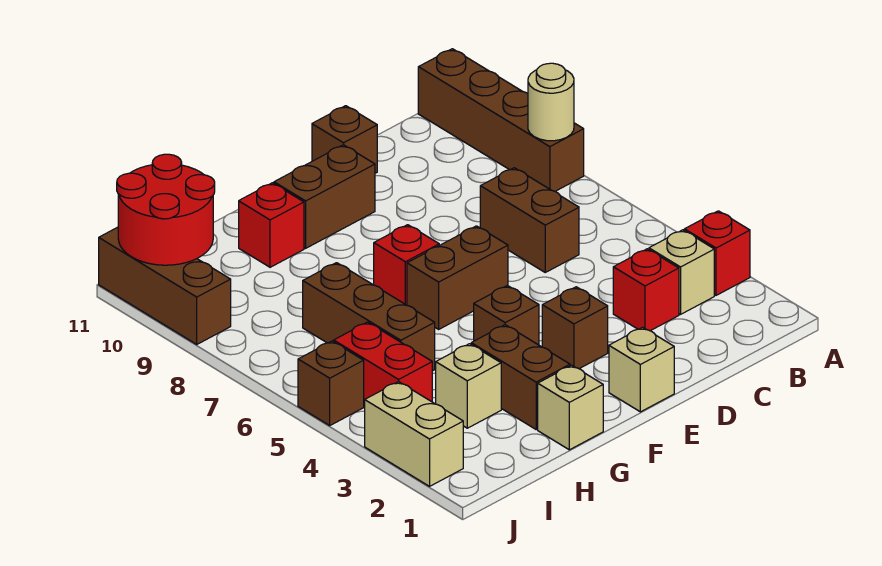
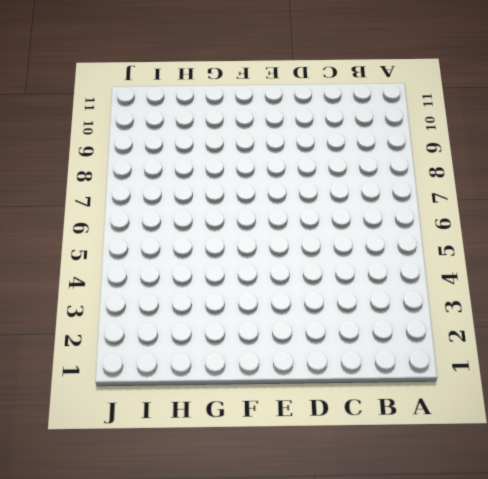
none -> red brick A3 level 1
none -> brown brick A8:A11 level 1
none -> tan brick B3 level 1

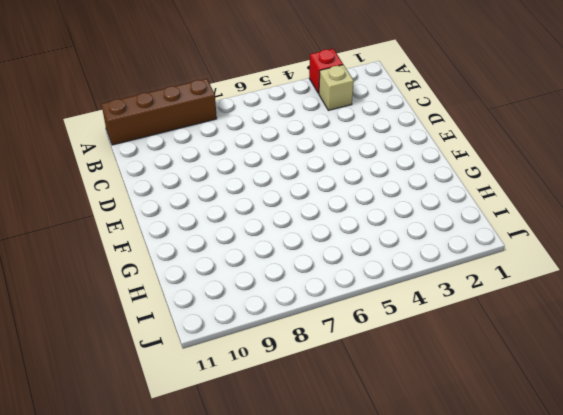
none -> red brick C3 level 1
none -> brown brick C6:C7 level 1
none -> brown brick D11 level 1

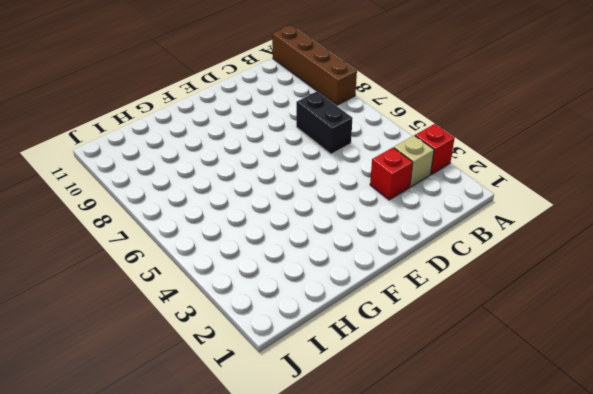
black brick C6:C7 level 1 -> brown brick C6:C7 level 1
none -> brown brick D11 level 1
none -> tan brick E1 level 1
none -> brown brick E3 level 1

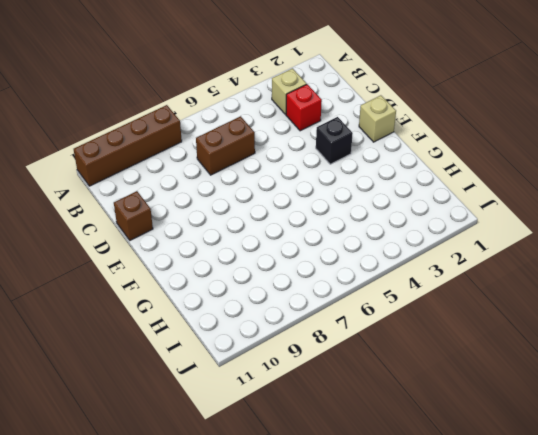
black brick E3 level 1 -> brown brick E3 level 1
none -> red brick A3 level 1
none -> brown brick E6:F6 level 1
none -> brown brick E10:F10 level 1

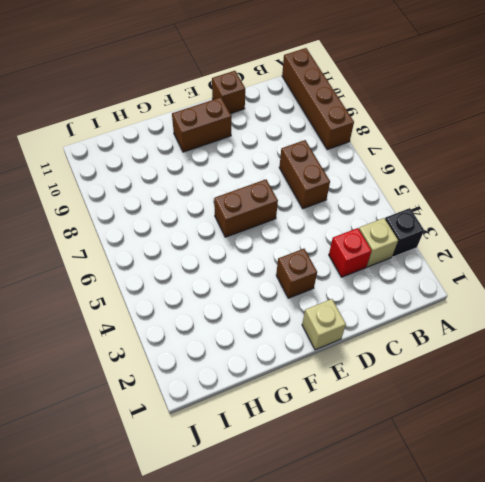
black brick A3 level 1 -> red brick A3 level 1
none -> brown brick F4 level 1
none -> red brick F7 level 1
none -> tan brick G1 level 1

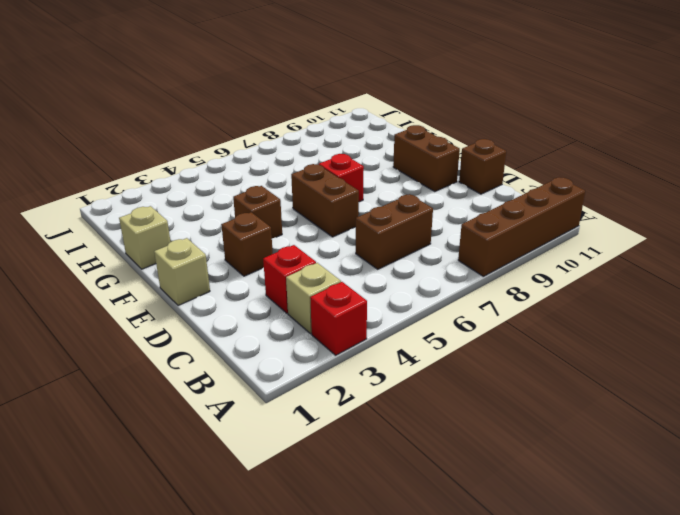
none -> brown brick G2:G3 level 1
none -> red brick G10 level 1
none -> tan brick H3 level 1

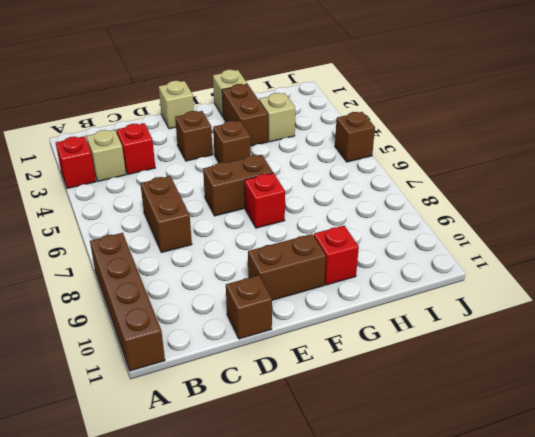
none -> brown brick H5:H7 level 1
none -> red brick I4:I5 level 1
none -> tan brick J2:J3 level 1

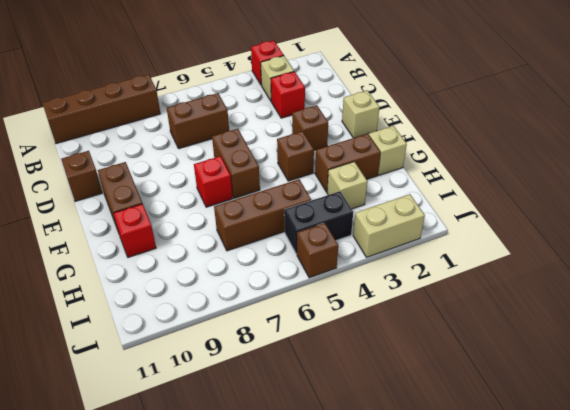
black brick I4:I5 level 1 -> red brick I4:I5 level 1
none -> brown brick J9:J11 level 1
none -> tan round brick A8 level 2
none -> red round brick I10:J11 level 2

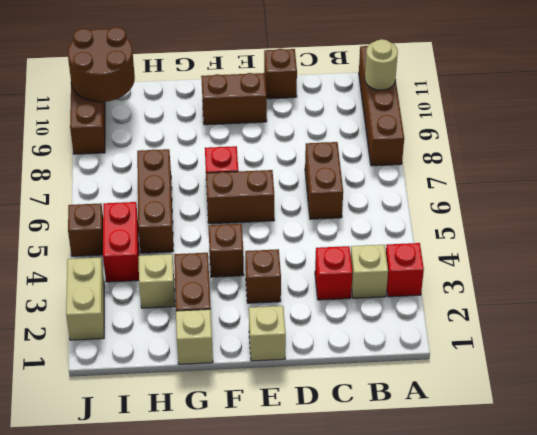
tan round brick A10 level 2 -> tan round brick A8 level 2
brown round brick I10:J11 level 2 -> red round brick I10:J11 level 2
none -> red brick G10 level 1

